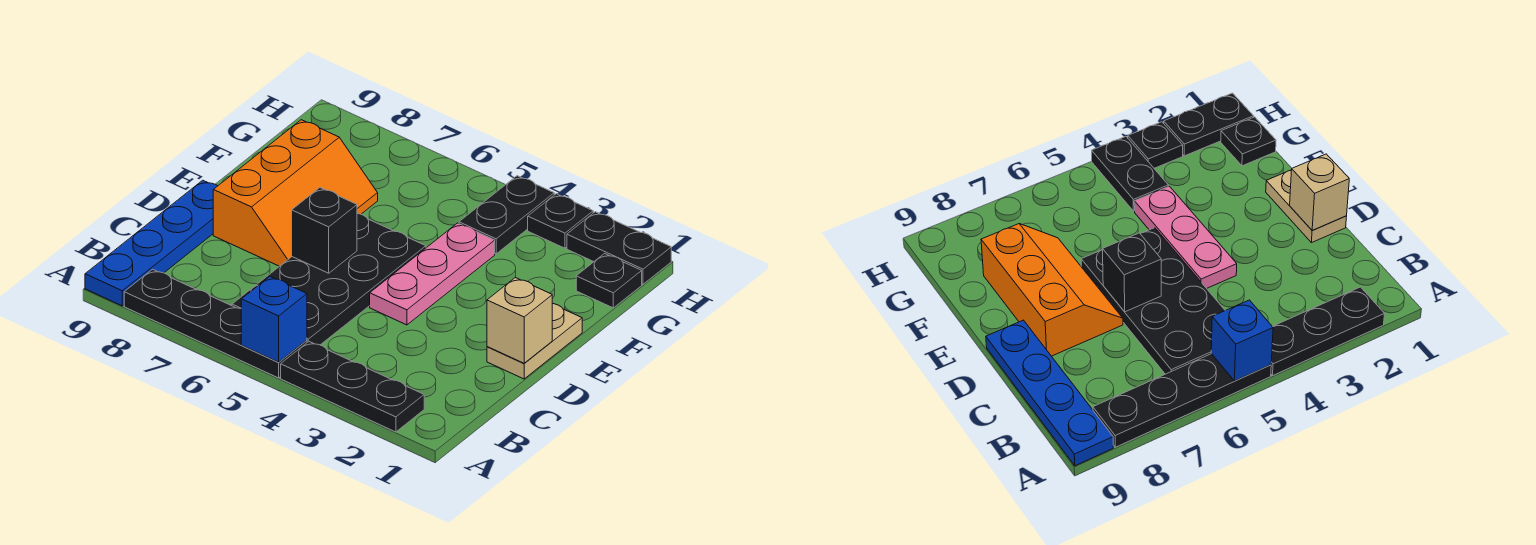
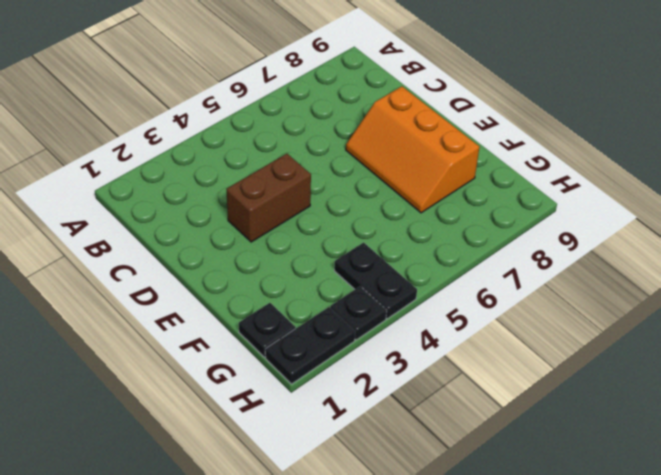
brown brick D3:D4 level 1 -> pink plate D4:F4 level 1
none -> black plate A2:A4 level 1
none -> black plate A5:A8 level 1
none -> blue plate A9:D9 level 1

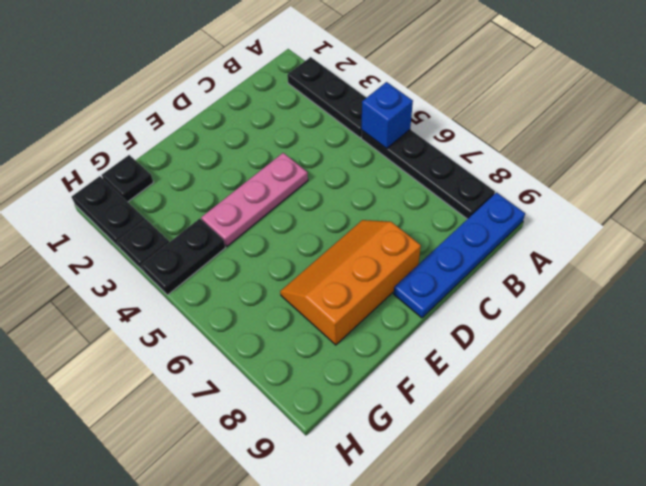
none -> black plate B5:E6 level 1
none -> tan plate D1:E1 level 1
none -> tan brick D1 level 2

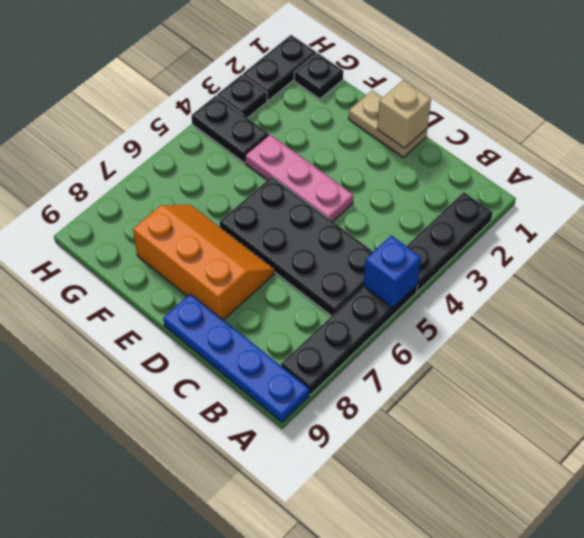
none -> black brick D6 level 2

